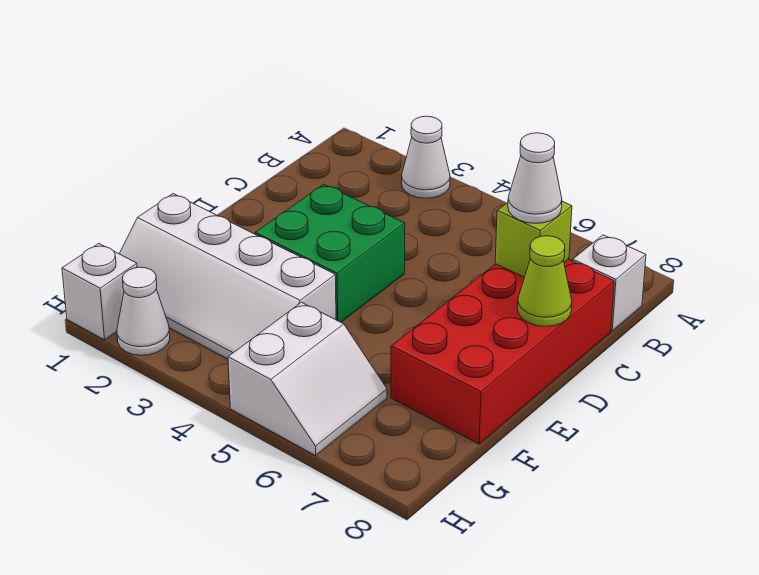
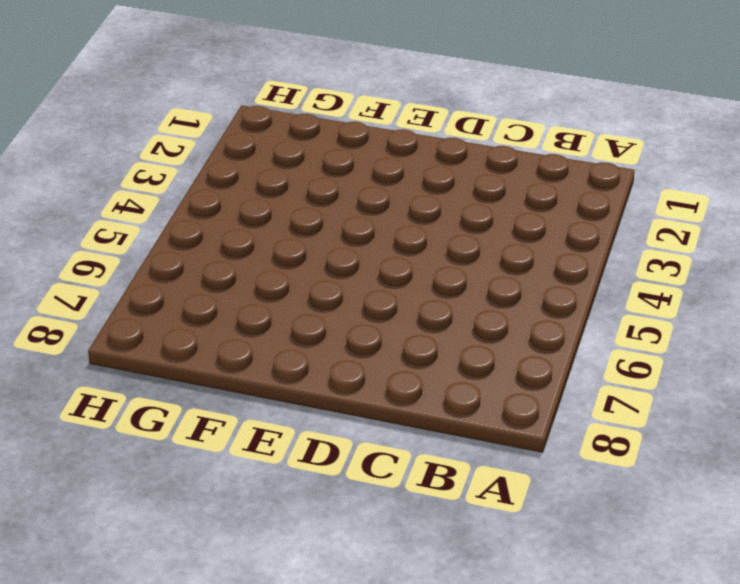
none -> white cone A3 level 1
none -> white brick B8 level 1

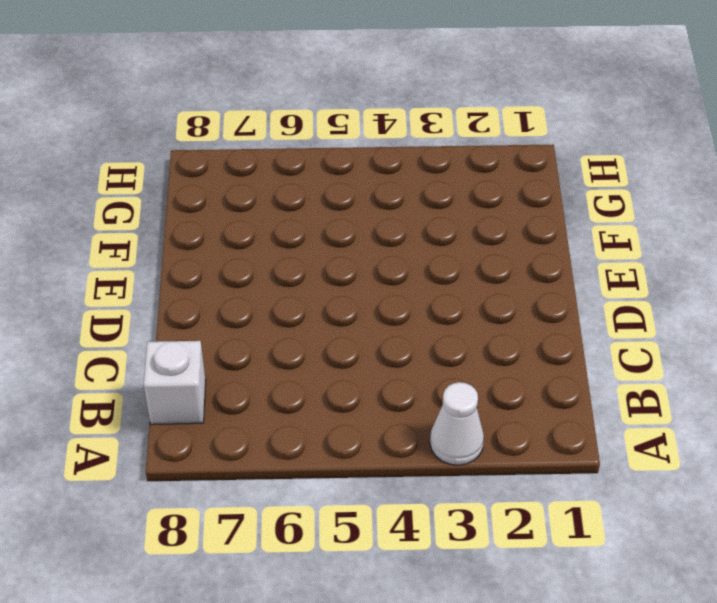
none -> red brick C7:F8 level 1
none -> green brick D3:E4 level 1

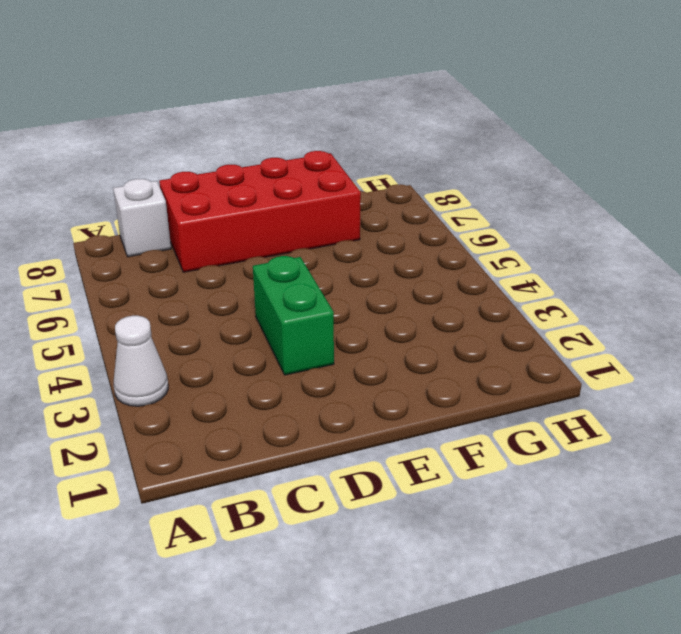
green brick D3:D4 level 1 -> green brick D3:E4 level 1
none -> white slope F1:G4 level 1 top F
none -> white slope G5:H6 level 1 top 5

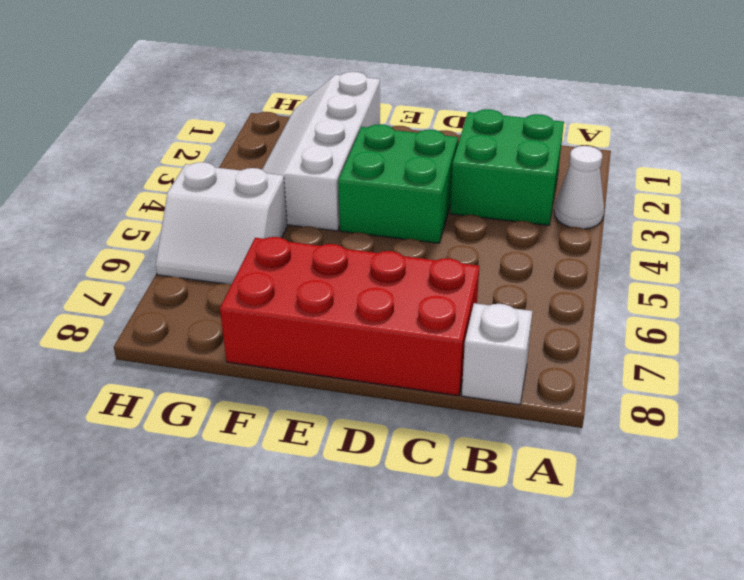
green brick B2:C3 level 1 -> none
none -> white brick H1 level 1
none -> white cone H2 level 1

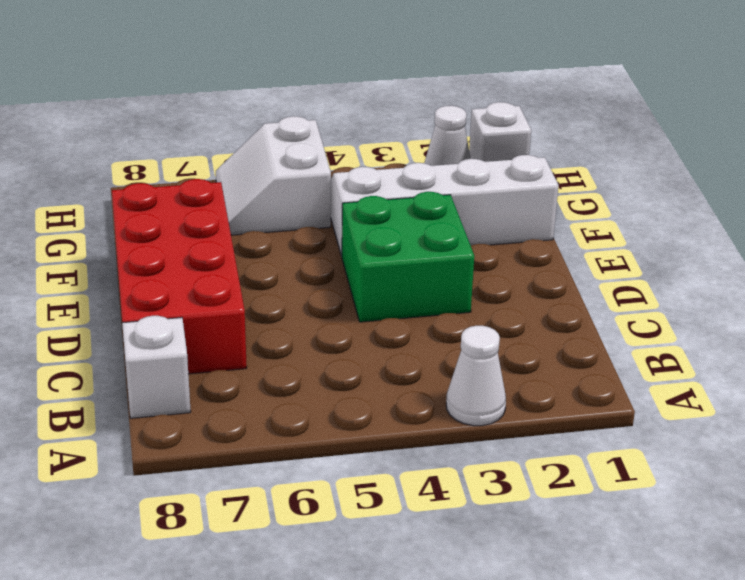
none -> lime brick C7 level 2
none -> lime cone D8 level 2

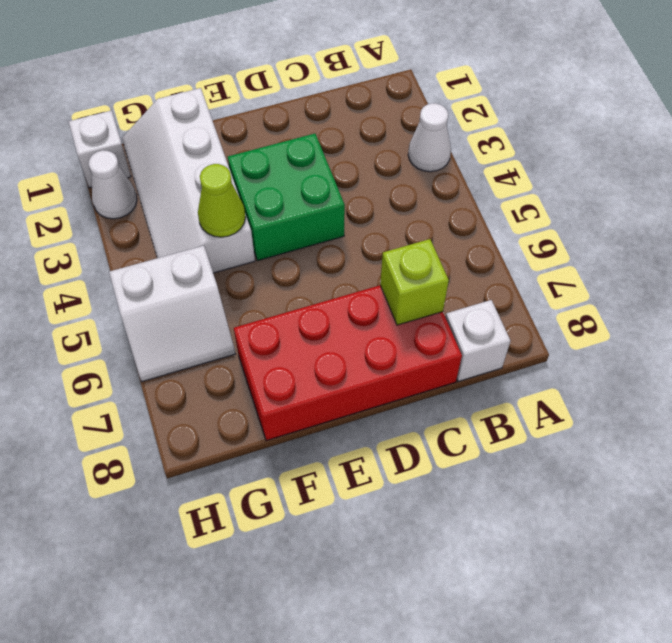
lime cone F4 level 2 -> lime cone D8 level 2
none -> white cone C7 level 3

